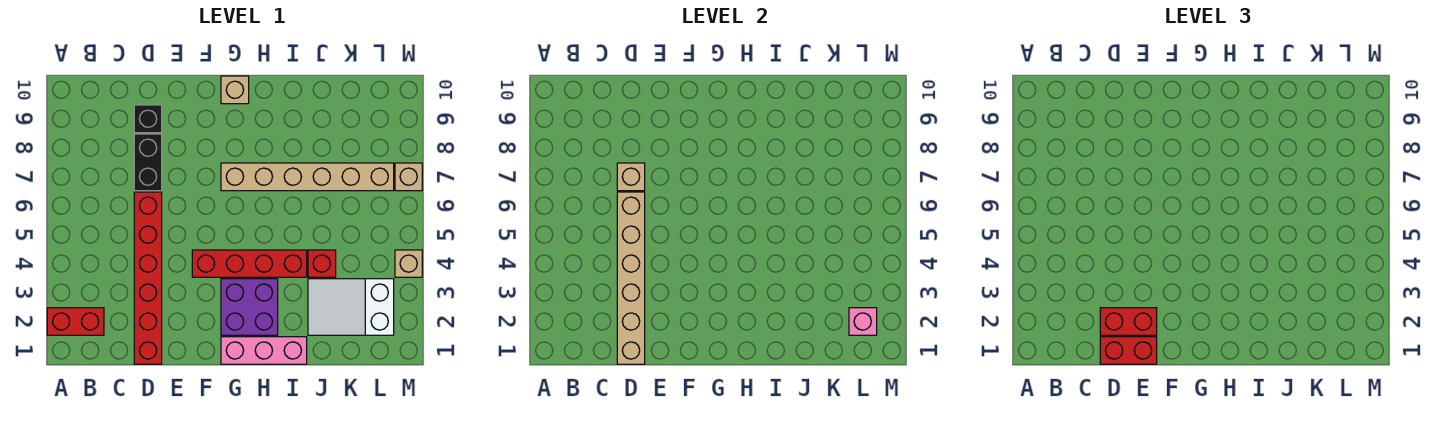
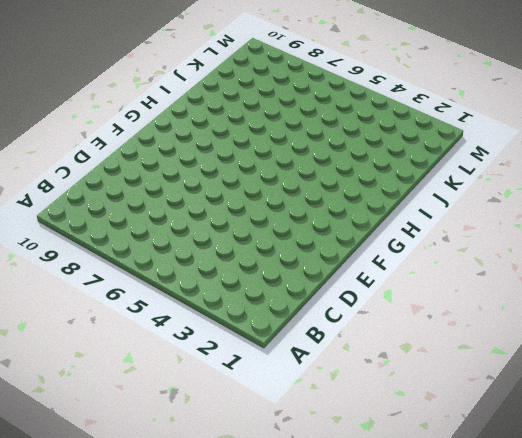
none -> red brick A2:B2 level 1
none -> red brick D1:D6 level 1
none -> black brick D7:D8 level 1

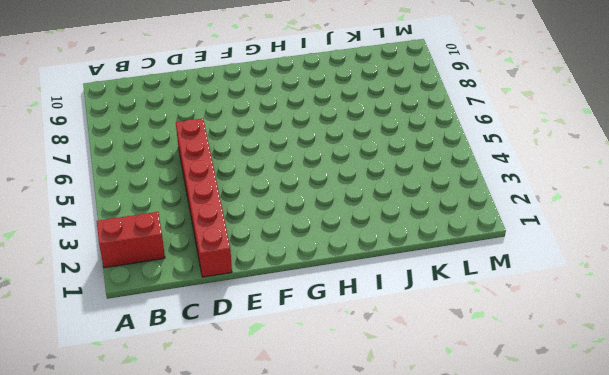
none -> black brick D7:D8 level 1
none -> black brick D9 level 1
none -> red brick F4:I4 level 1

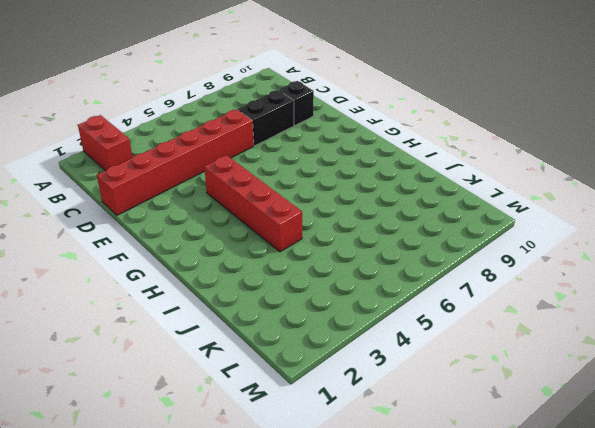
none -> pink brick G1:I1 level 1
none -> purple brick G2:H3 level 1
none -> tan brick G7:L7 level 1

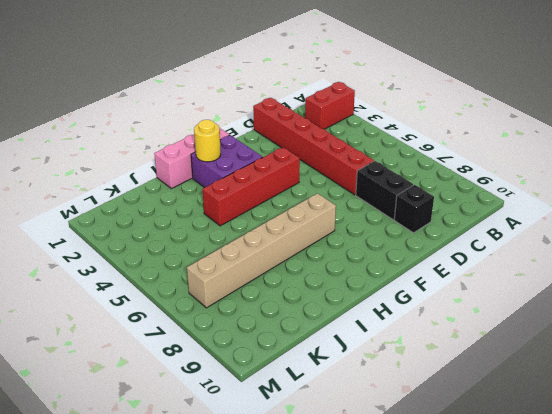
yellow round brick H2 level 2 -> none
none -> tan brick G10 level 1
none -> white slope J2:L3 level 1 top L
none -> red brick J4 level 1

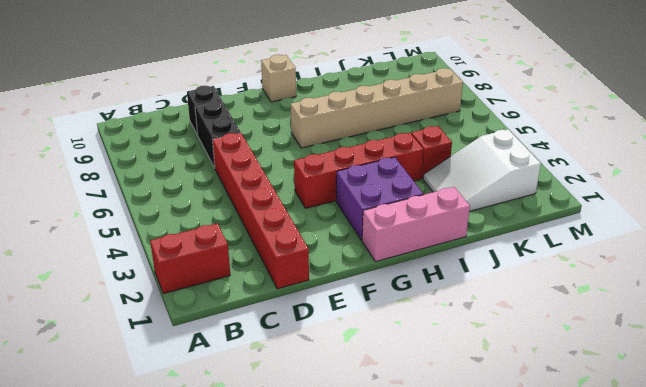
none -> tan brick M4 level 1
none -> tan brick M7 level 1
none -> tan brick D1:D6 level 2

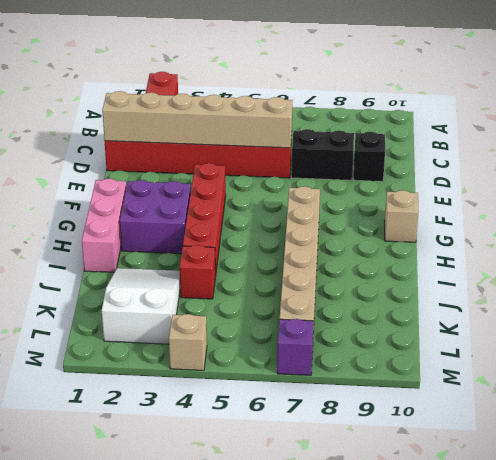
purple brick M7 level 1 -> tan brick M7 level 1
none -> tan brick D7 level 2
none -> pink brick L2 level 2
none -> red brick D1:E1 level 3

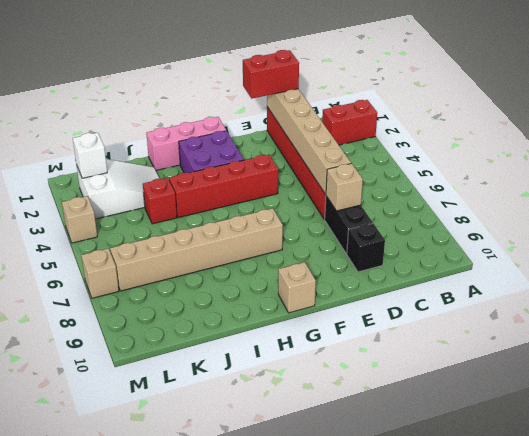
white brick L2 level 2 -> pink brick L2 level 2
none -> red brick D2:E2 level 3

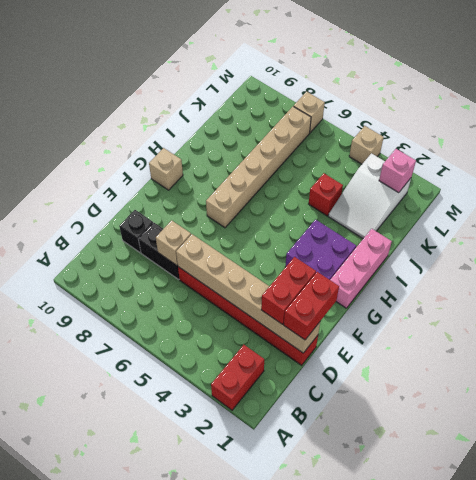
none -> red brick F4:I4 level 1

